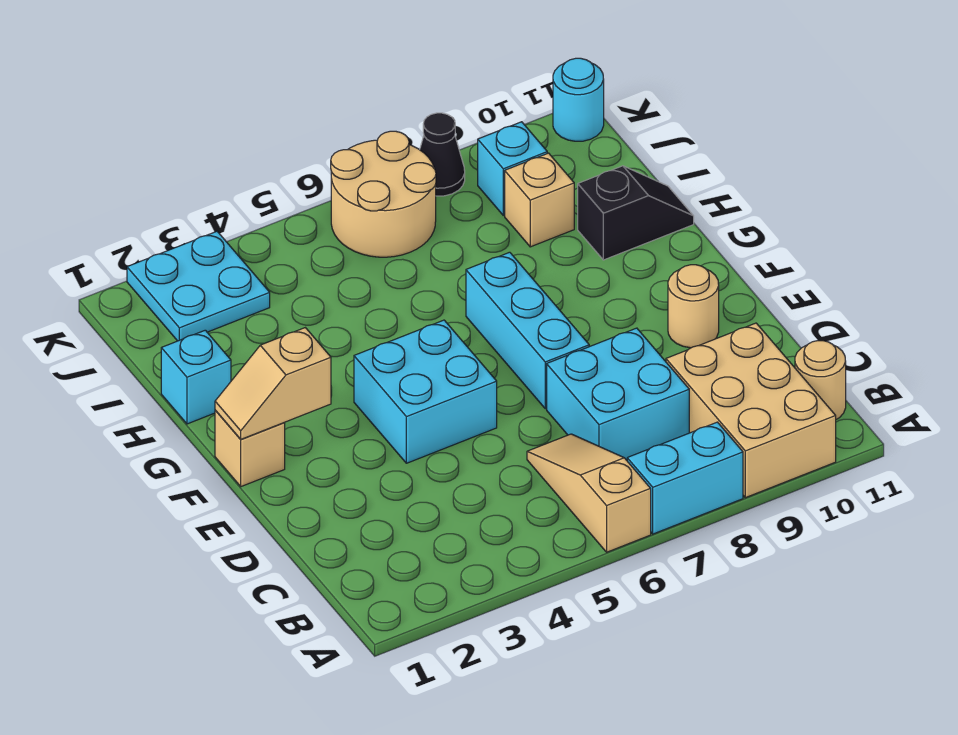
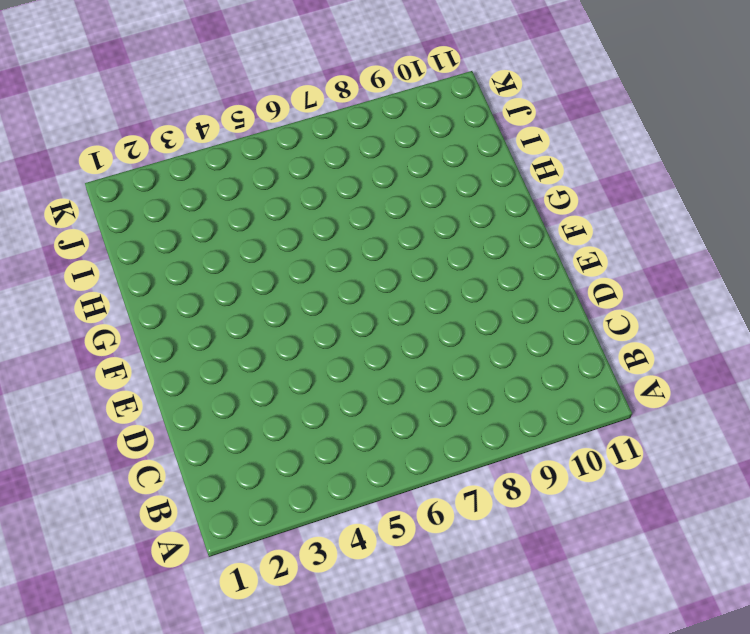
none -> tan slope A6:C6 level 1 top A
none -> cyan brick A7:A8 level 1
none -> tan brick A9:C10 level 1

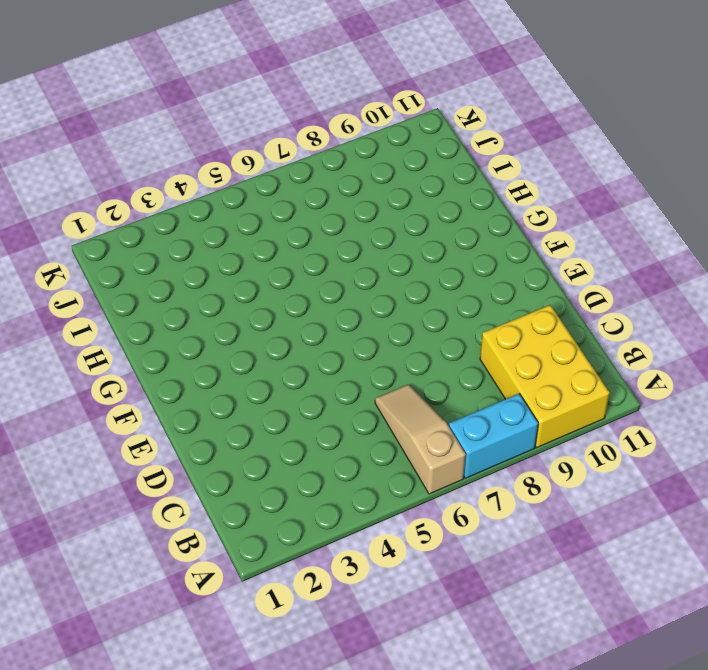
yellow brick A9:C10 level 1 -> tan brick A9:C10 level 1
none -> tan round brick B11 level 1
none -> cyan brick C7:D8 level 1
none -> cyan brick E4:F5 level 1

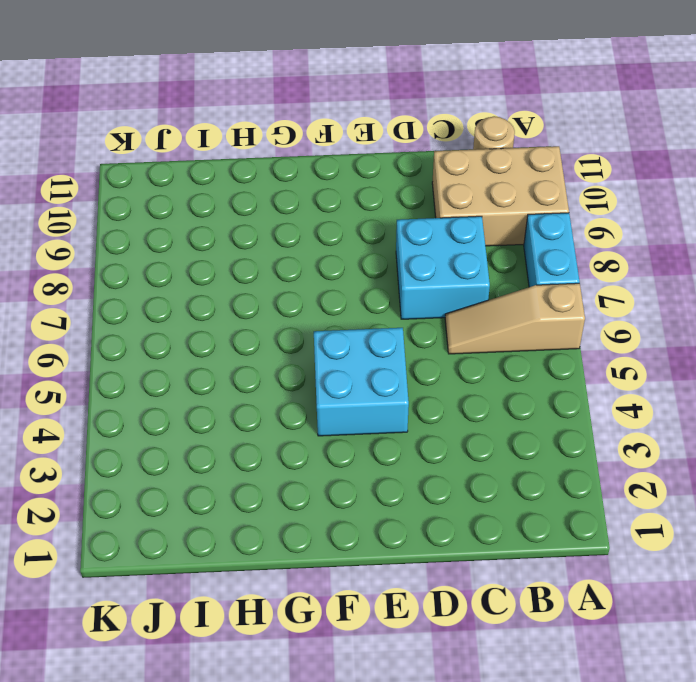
none -> cyan brick E7:G7 level 1
none -> tan round brick E10 level 1
none -> tan brick F1 level 1

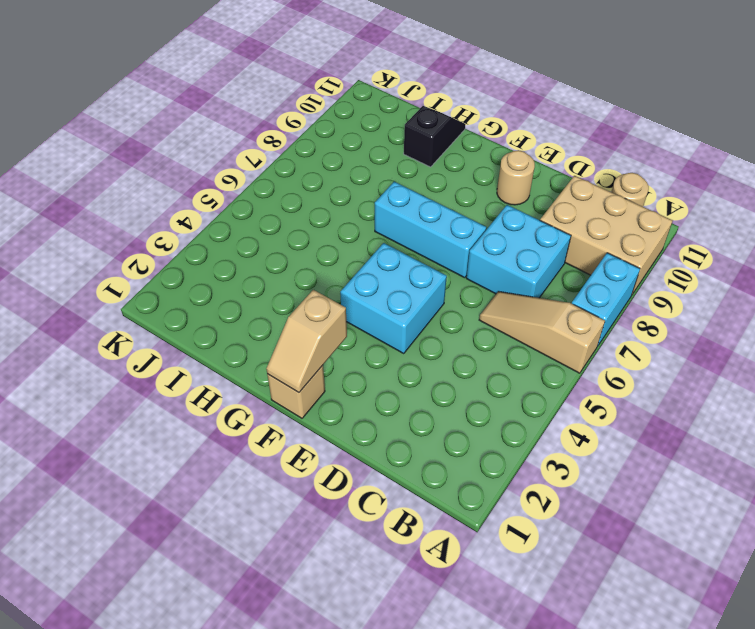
none -> cyan brick H1 level 1
none -> tan brick I9 level 1
none -> cyan plate J2:K3 level 1

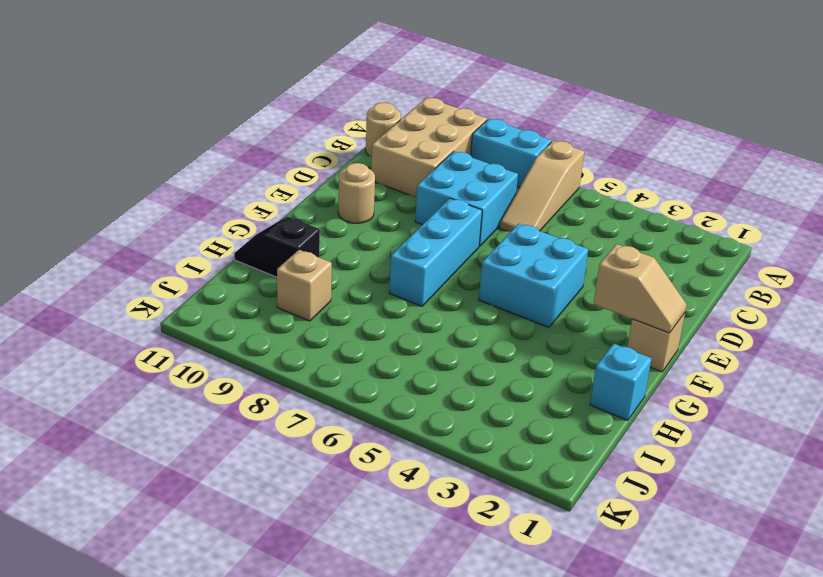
none -> cyan plate J2:K3 level 1
none -> tan round brick J6:K7 level 1
none -> cyan brick J9 level 1

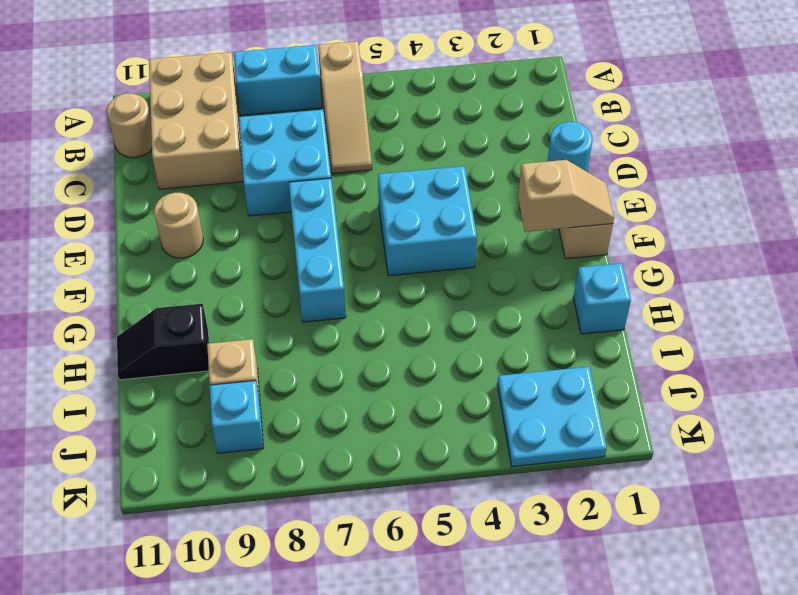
cyan round brick D1 level 1 -> cyan round brick K11 level 1
none -> tan round brick J6:K7 level 1
none -> black cone K8 level 1

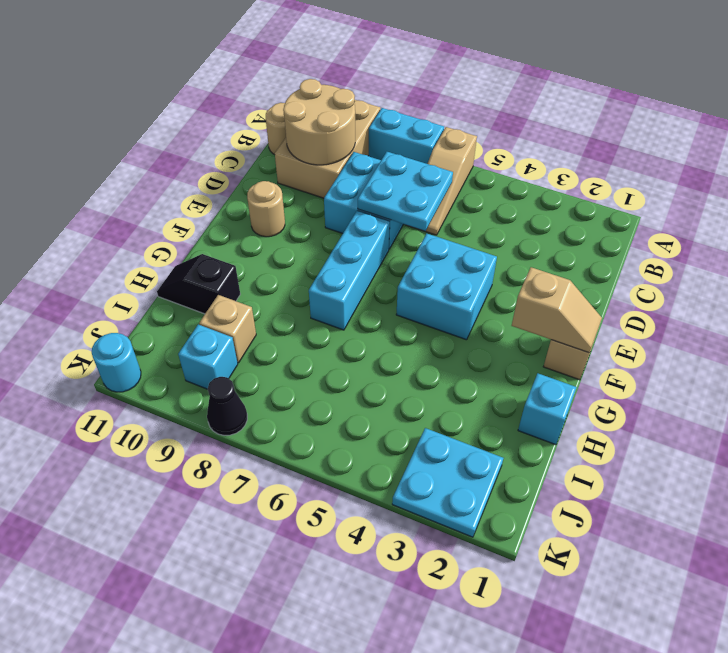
tan round brick B9:C10 level 2 -> tan round brick J6:K7 level 1
cyan plate C6:D7 level 2 -> none

